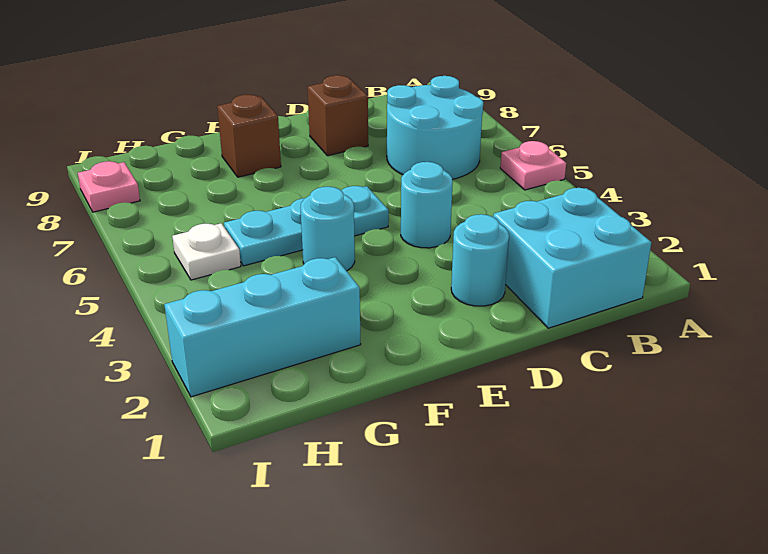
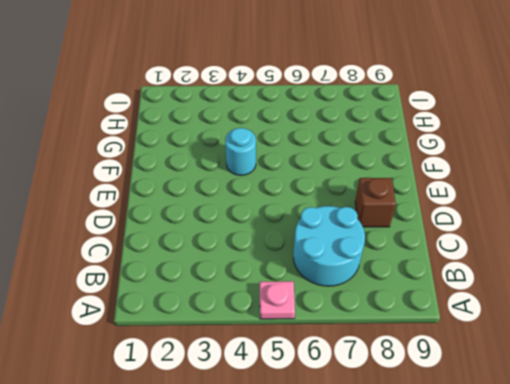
none -> cyan brick B1:C2 level 1
none -> cyan round brick D2 level 1
none -> cyan round brick D4 level 1

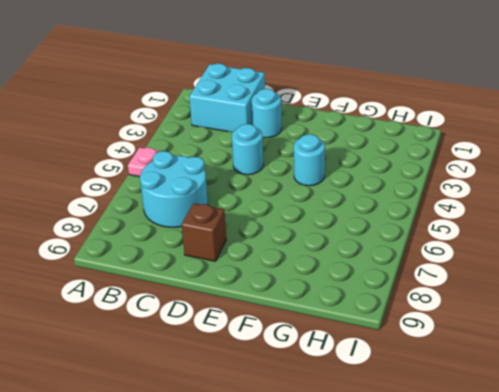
none -> cyan plate E5:G5 level 1
none -> brown brick F8 level 1
none -> cyan brick G2:I2 level 1

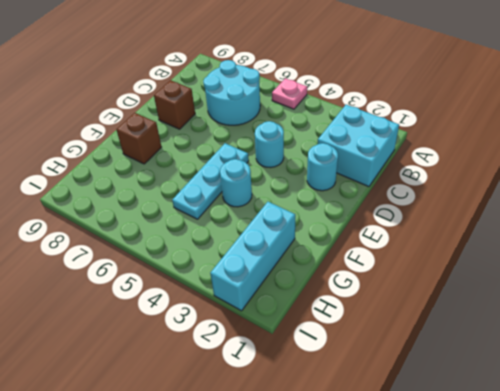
none -> white plate H5 level 1
none -> pink plate I8 level 1

